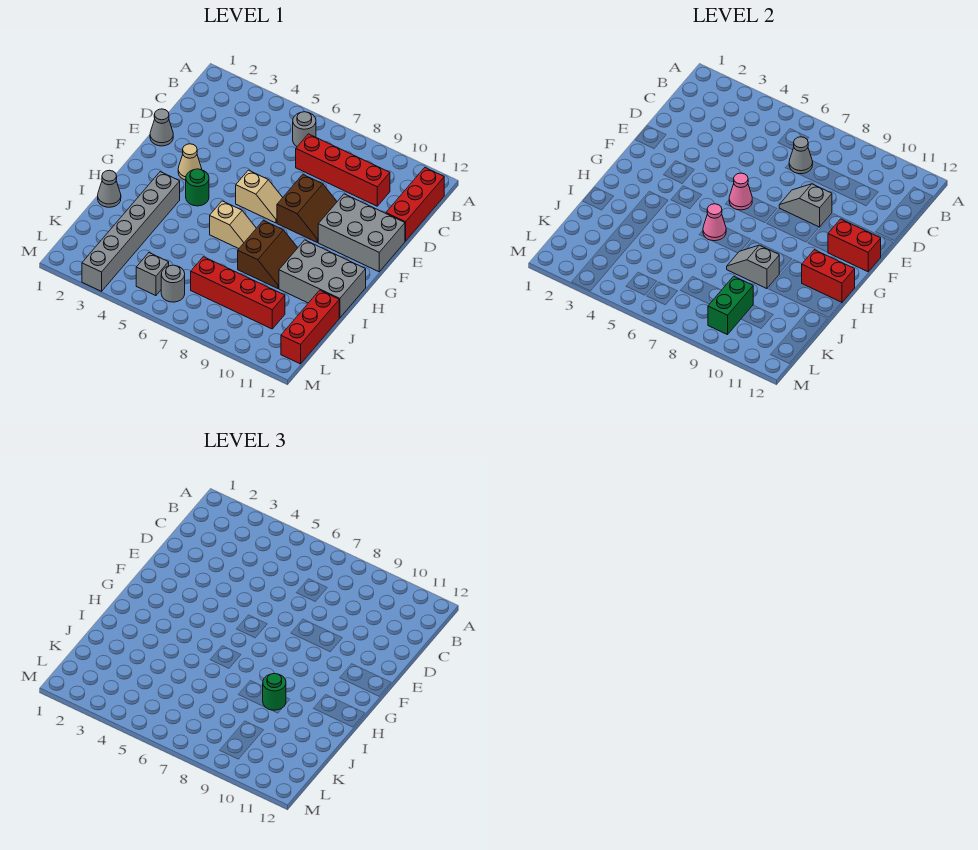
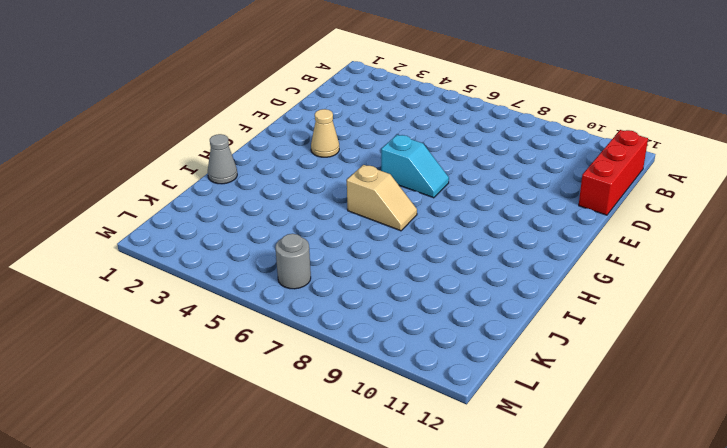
cyan slope F6:F7 level 1 top 6 -> tan slope F6:F7 level 1 top 6
none -> grey round brick B6 level 1
none -> red brick C7:C10 level 1
none -> grey cone E1 level 1

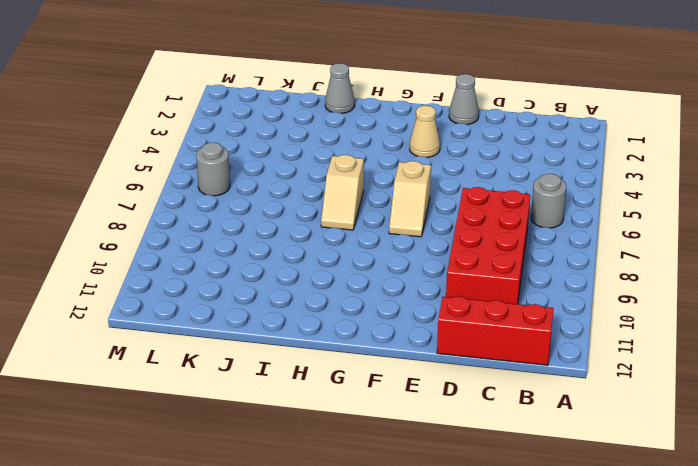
red brick C7:D10 level 1 -> red brick C7:C10 level 1
none -> brown slope E8:F9 level 1 top 8
none -> grey brick E10:F12 level 1
none -> green round brick G4 level 1

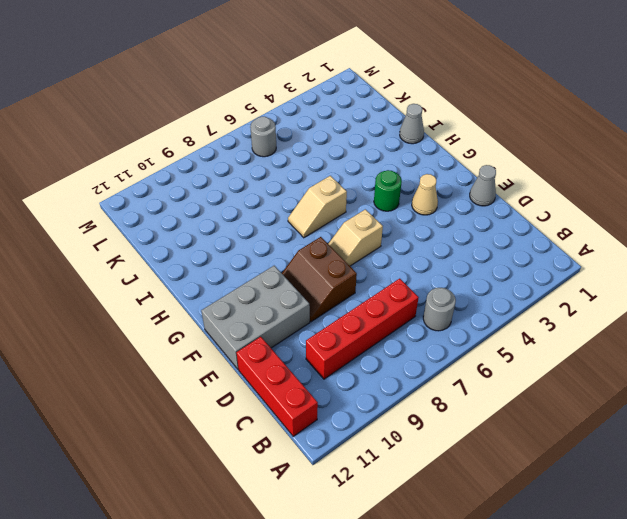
none -> grey brick H3:M3 level 1
none -> brown slope H8:I9 level 1 top 8
none -> grey brick H10:I12 level 1

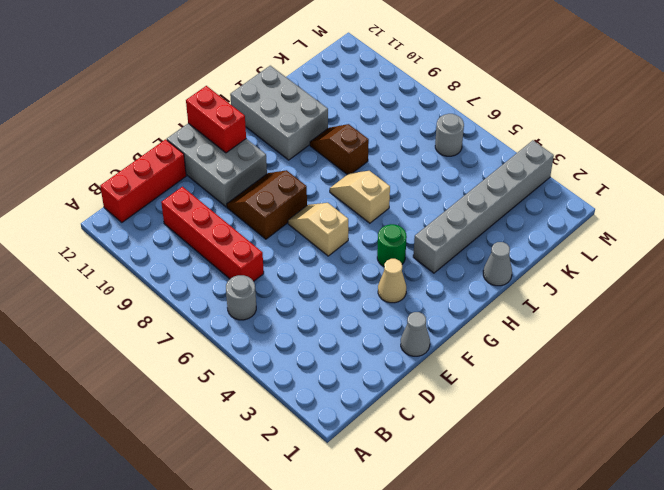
brown slope I8:I9 level 1 top 8 -> brown slope H8:I9 level 1 top 8
none -> red brick J12:L12 level 1
none -> red brick K7:K10 level 1
none -> grey brick L5 level 1

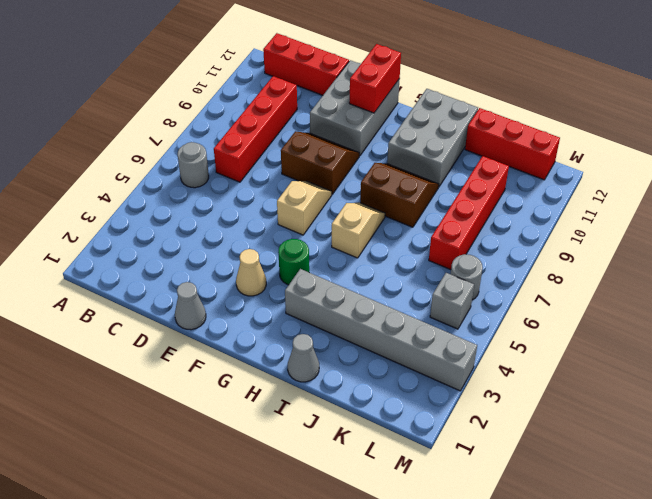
none -> grey cone C7 level 2
none -> grey slope E8:E9 level 2 top 9
none -> pink cone F6 level 2

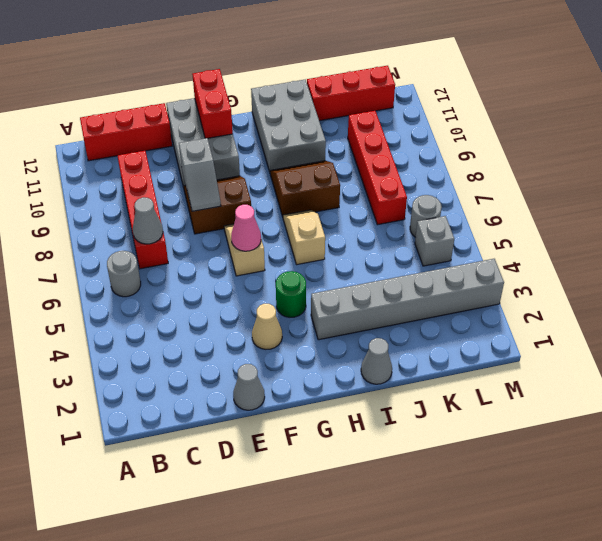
none -> pink cone H6 level 2
none -> red brick H11:H12 level 2
none -> grey slope I8:I9 level 2 top 9

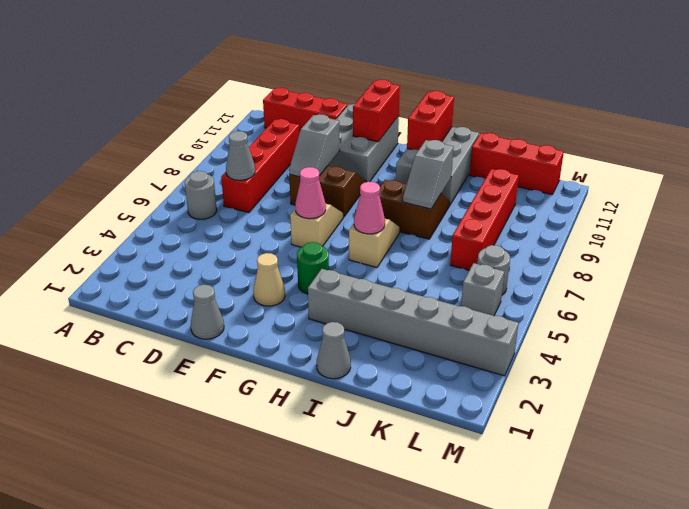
none -> green brick K9:L9 level 2
none -> green round brick I9 level 3

